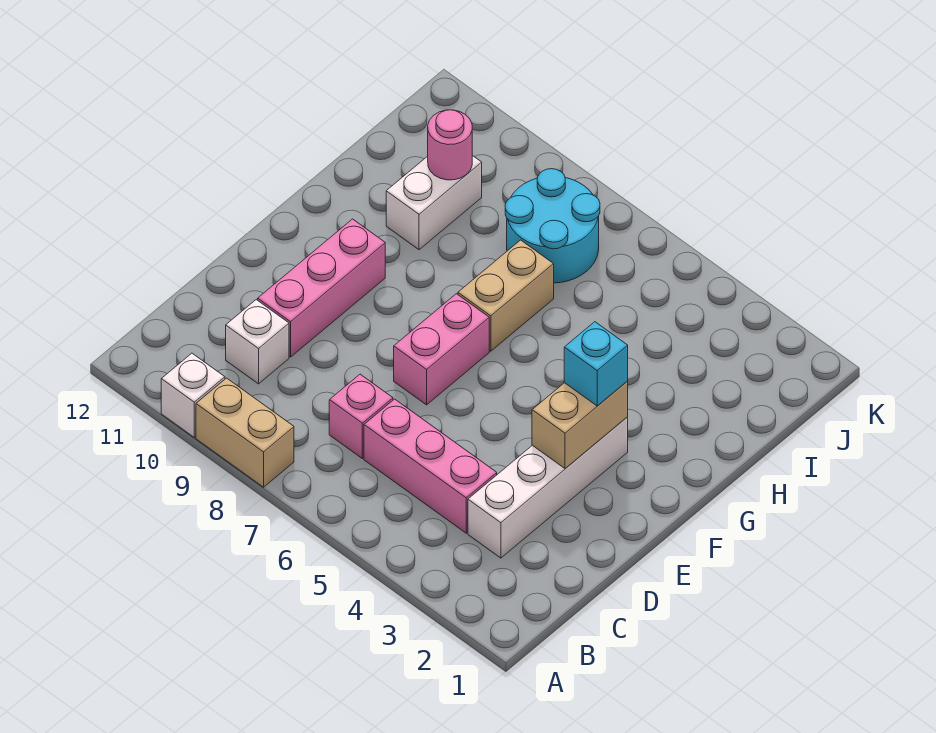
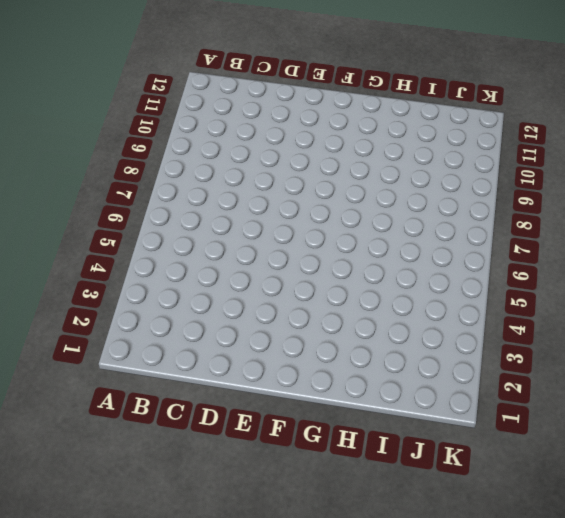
none -> tan brick A8:A9 level 1
none -> white brick A10 level 1
none -> white brick C3:F3 level 1

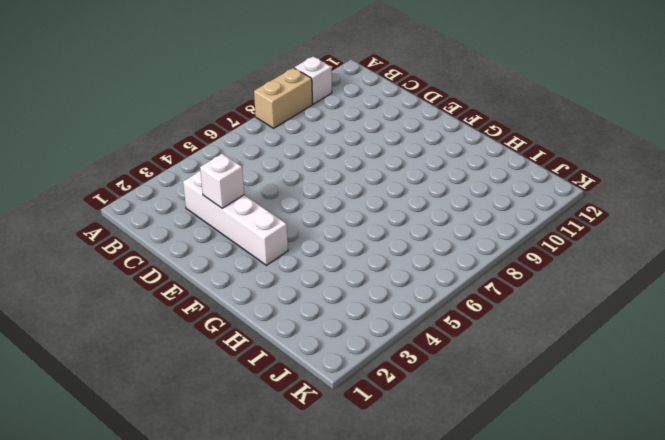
white brick D3 level 2 -> white brick C10 level 1
none -> pink brick C4:C6 level 1
none -> pink brick C7 level 1
none -> pink brick D10:F10 level 1

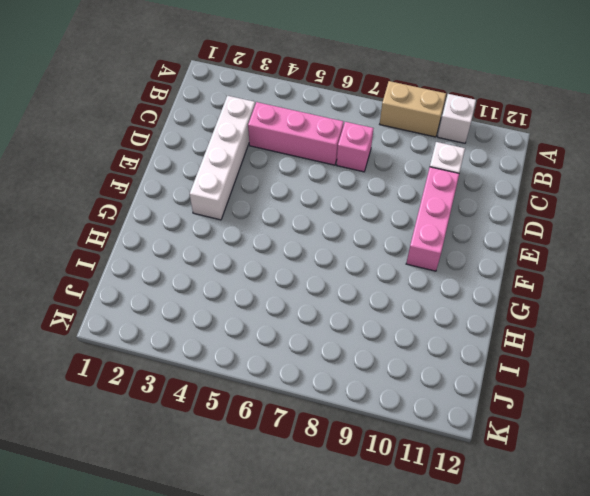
none -> pink brick E7:F7 level 1
none -> tan brick G7:H7 level 1
none -> white brick H10:I10 level 1

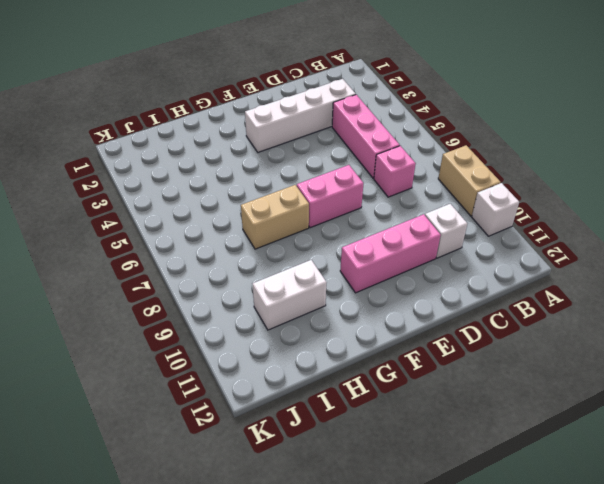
none -> cyan round brick I7:J8 level 1
none -> tan brick E3:F3 level 2
none -> pink round brick I10 level 2

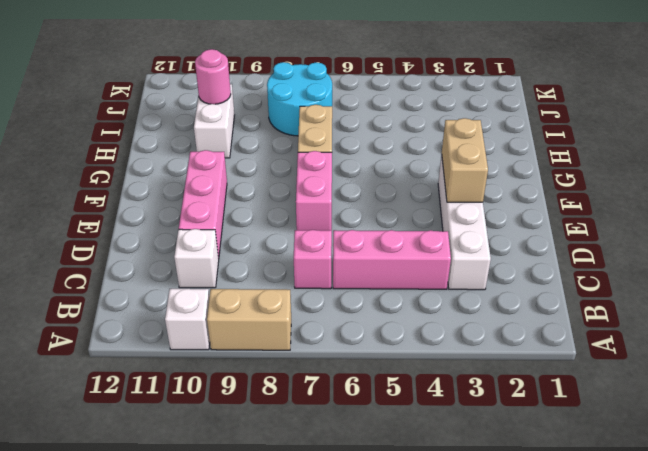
none -> cyan brick F3 level 3

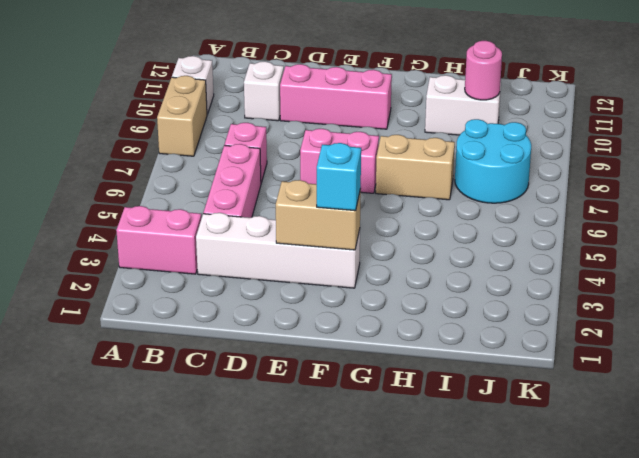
pink brick A3:B3 level 1 -> none

